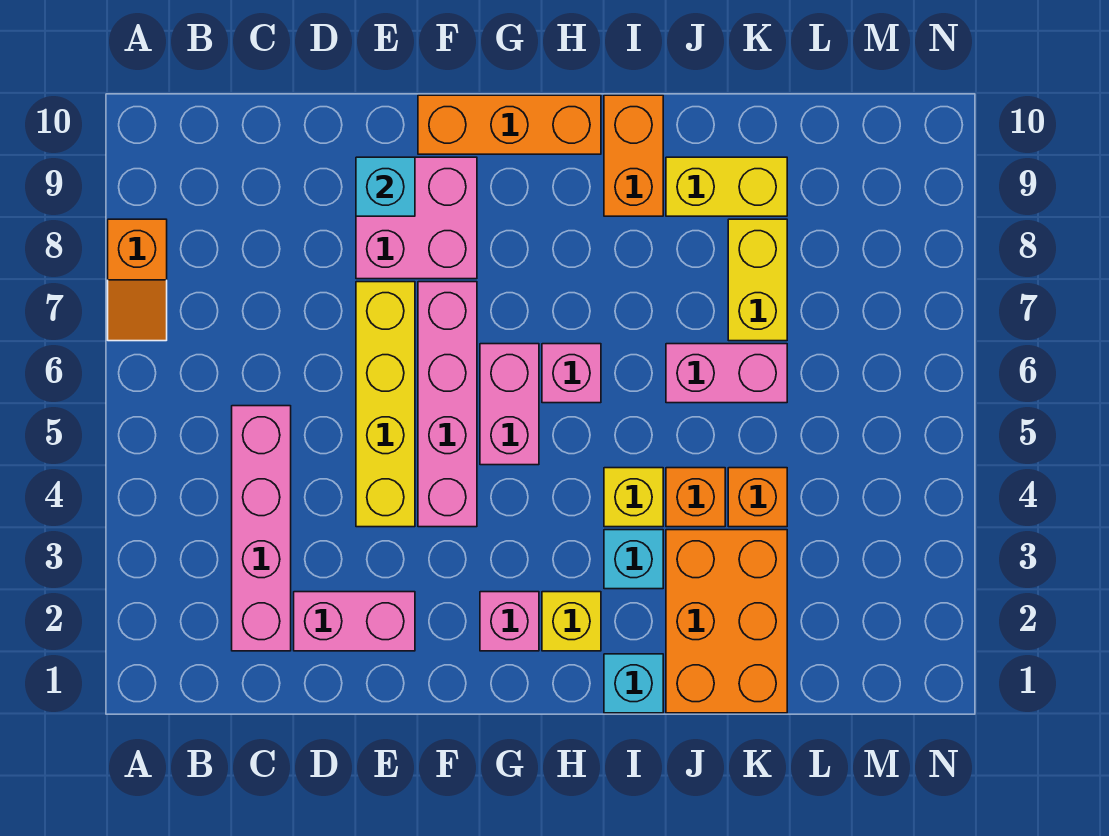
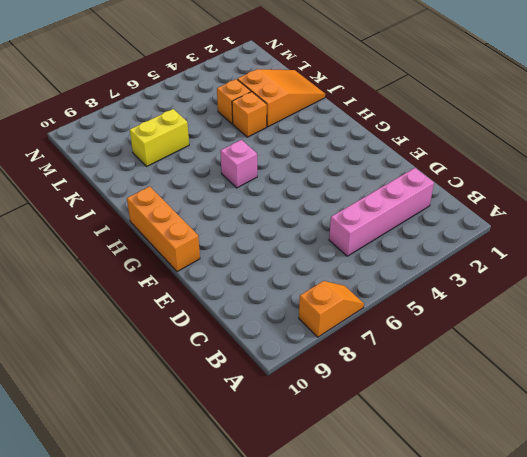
orange slope J1:K3 level 1 top 3 -> orange brick J1:K3 level 1
none -> pink brick D2:E2 level 1
none -> yellow brick E4:E7 level 1
none -> pink brick E8:F9 level 1

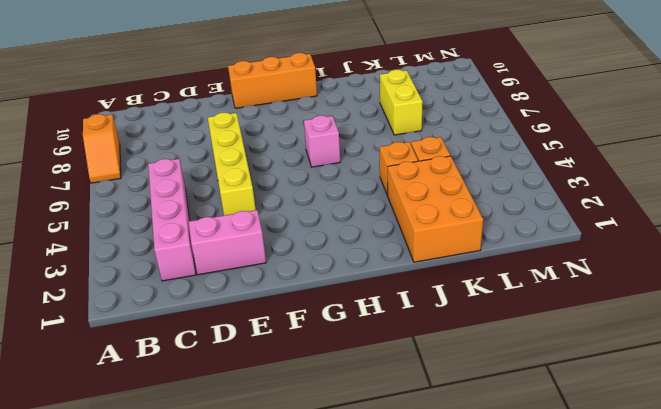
none -> pink brick E8:F9 level 1
none -> pink brick F4:F7 level 1
none -> pink brick G2 level 1

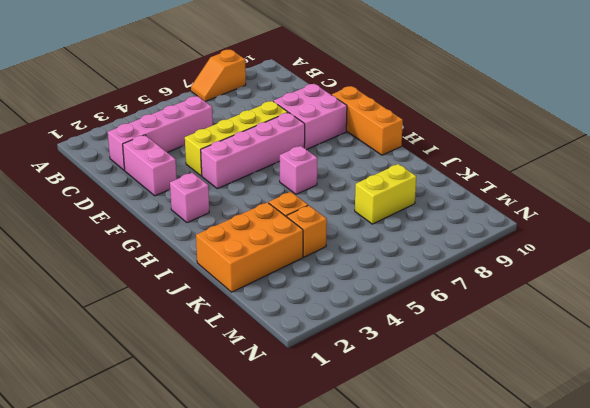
none -> pink brick G5:G6 level 1
none -> yellow brick H2 level 1
none -> cyan brick I1 level 1

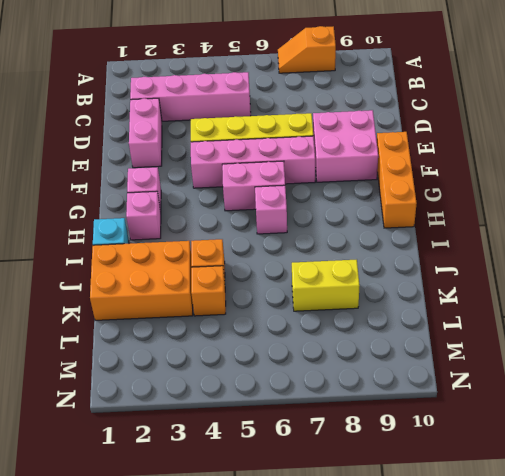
pink brick H2 level 1 -> yellow brick H2 level 1
none -> cyan brick I3 level 1
none -> yellow brick I4 level 1
none -> orange brick I9:I10 level 1

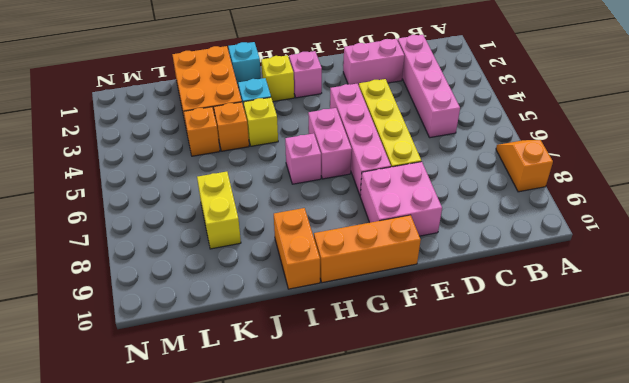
none -> pink brick J6:K6 level 1
none -> yellow brick J9:K9 level 1
none -> cyan brick E9 level 2

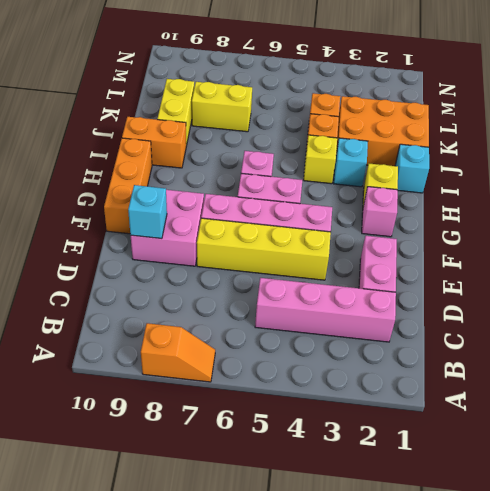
none -> pink brick J6:K6 level 1

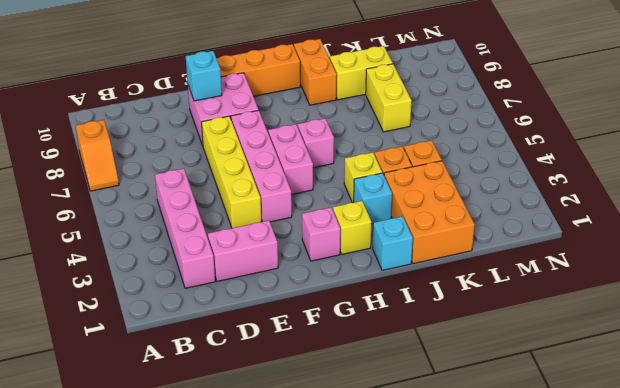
none -> pink brick J6:K6 level 1

